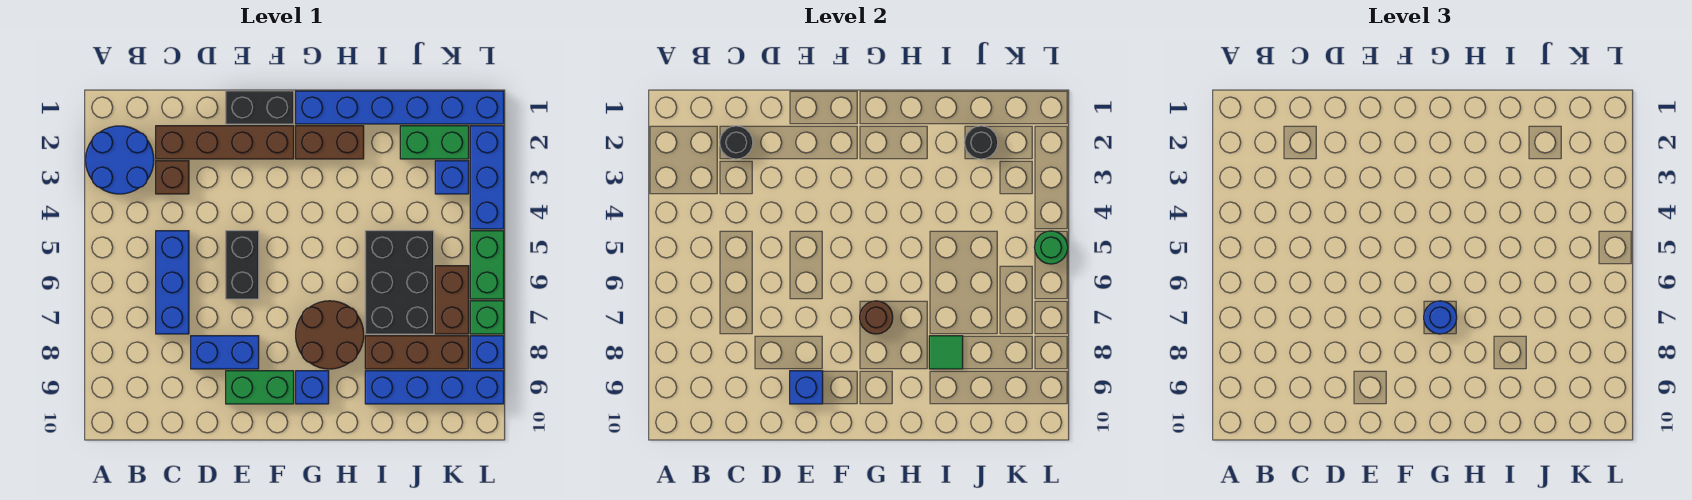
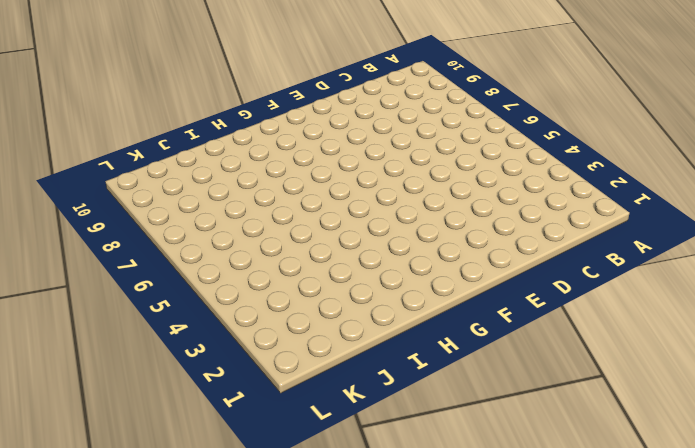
none -> blue round brick A2:B3 level 1
none -> brown brick C2:F2 level 1
none -> brown brick C3 level 1

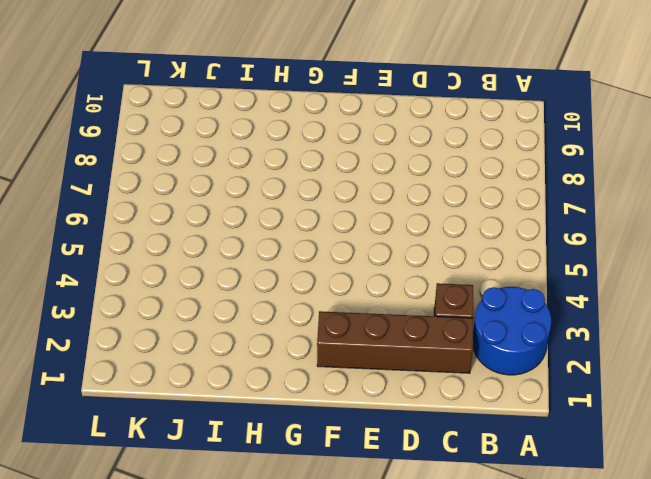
none -> blue brick C5:C7 level 1
none -> blue brick D8:E8 level 1
none -> black brick E1:F1 level 1

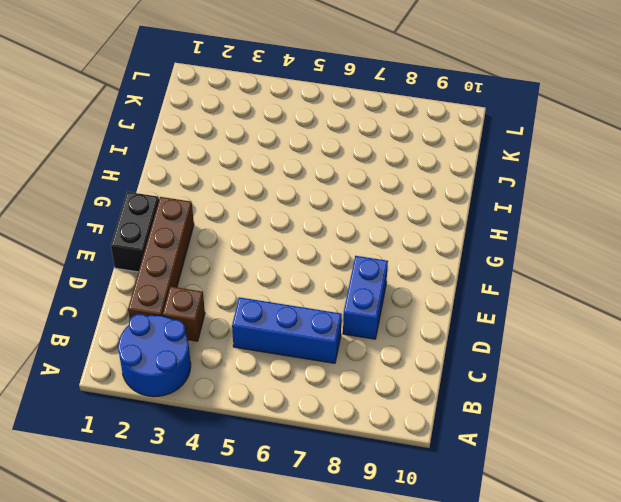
none -> black brick E5:E6 level 1
none -> green brick E9:F9 level 1
none -> blue brick G1:L1 level 1

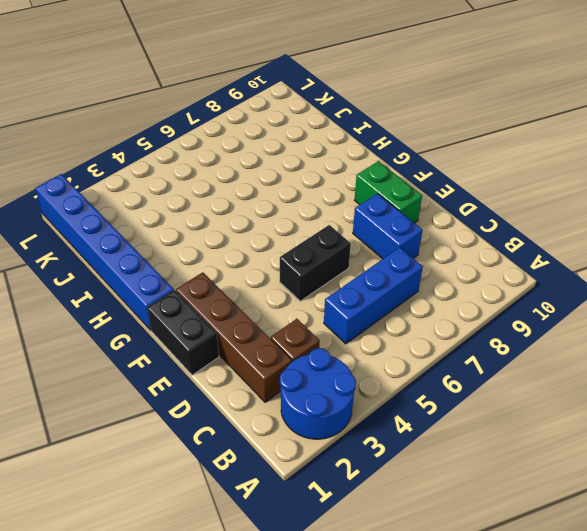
none -> brown brick G2:H2 level 1
none -> brown round brick G7:H8 level 1
none -> blue brick G9 level 1

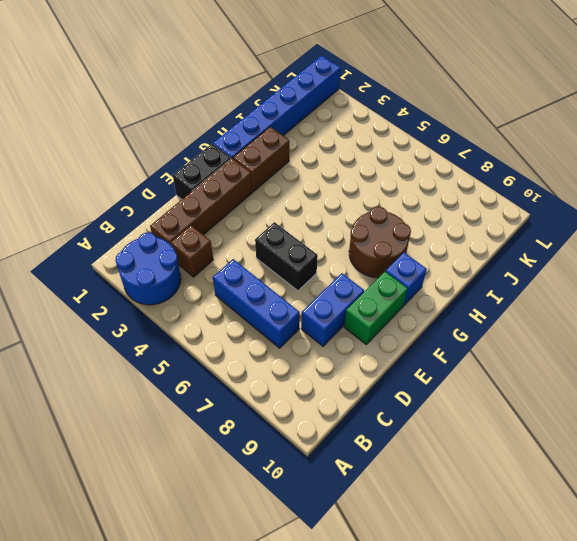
none -> black brick I5:J7 level 1
none -> brown brick I8:K8 level 1
none -> blue brick I9:L9 level 1

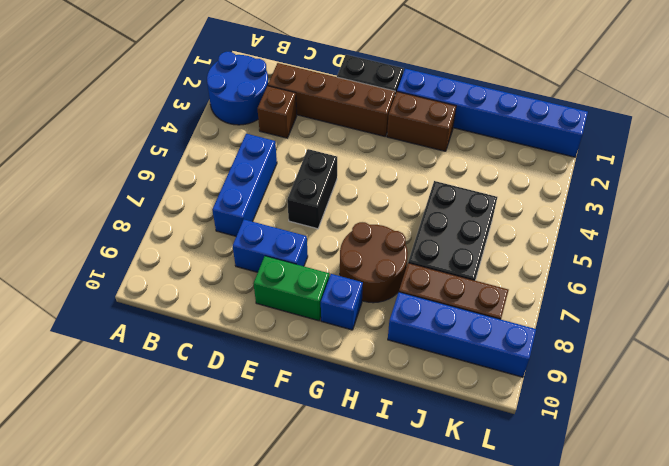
none -> green brick J2:K2 level 1
none -> blue brick K3 level 1
none -> brown brick K6:K7 level 1

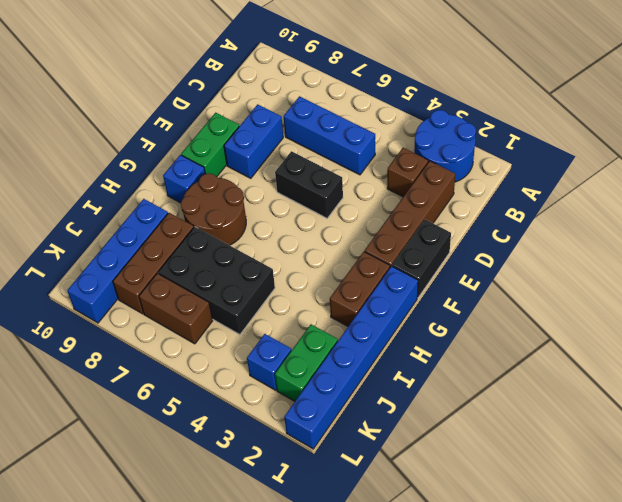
none -> blue brick L2:L4 level 1
none -> green brick L5:L6 level 1
none -> green brick L7 level 1

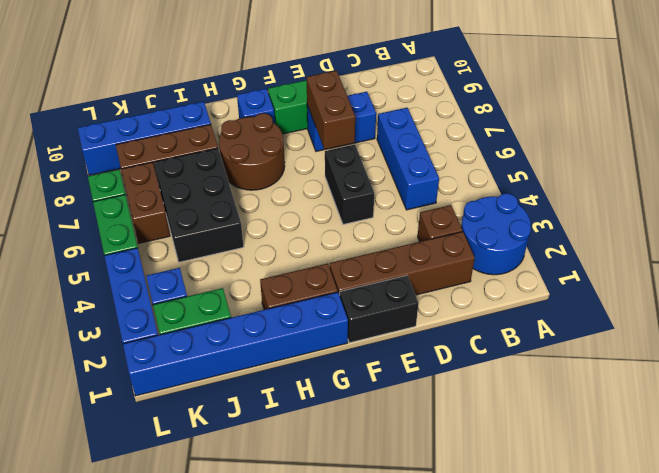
brown brick E7:E8 level 2 -> none
none -> blue brick L8 level 1
none -> black round brick C2 level 2
none -> blue brick E9 level 2

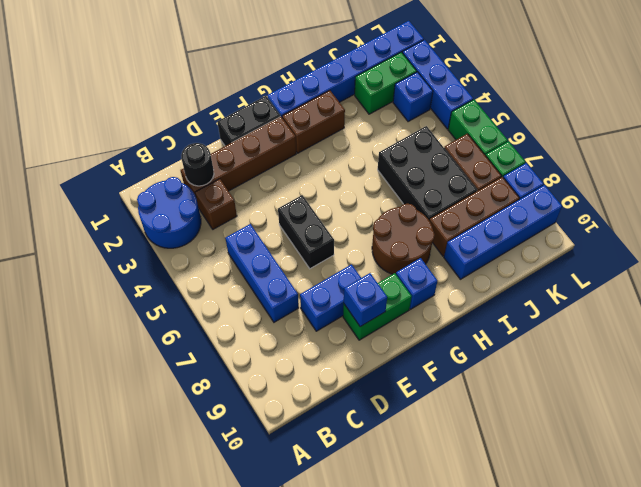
none -> brown round brick G7 level 2
none -> green tile I8 level 2
none -> black round brick J2 level 2

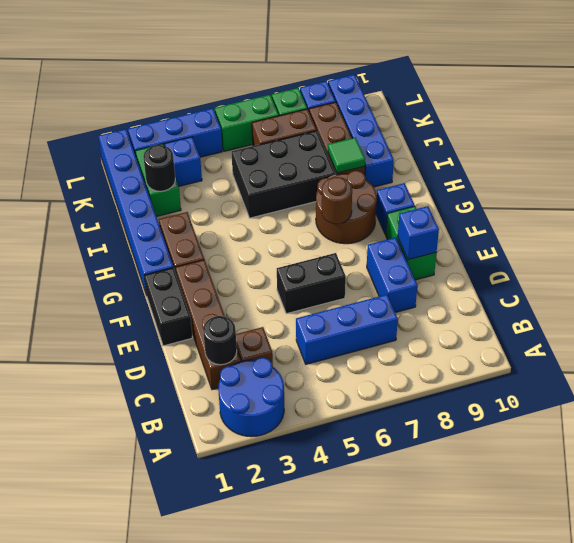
none -> green round brick L5 level 2
none -> blue round brick G7 level 3

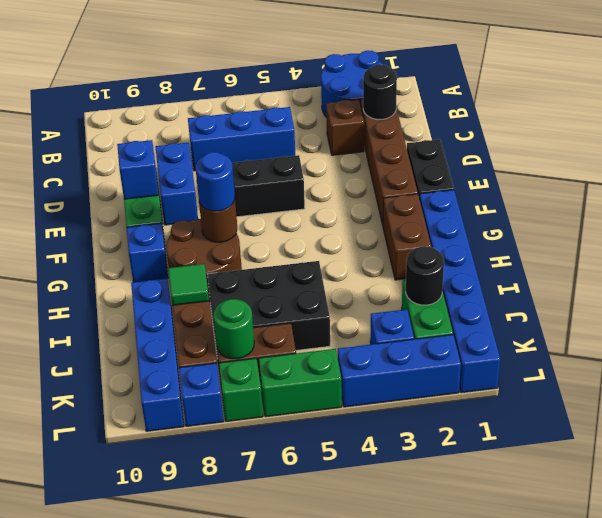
green round brick K7 level 2 -> green round brick L5 level 2

